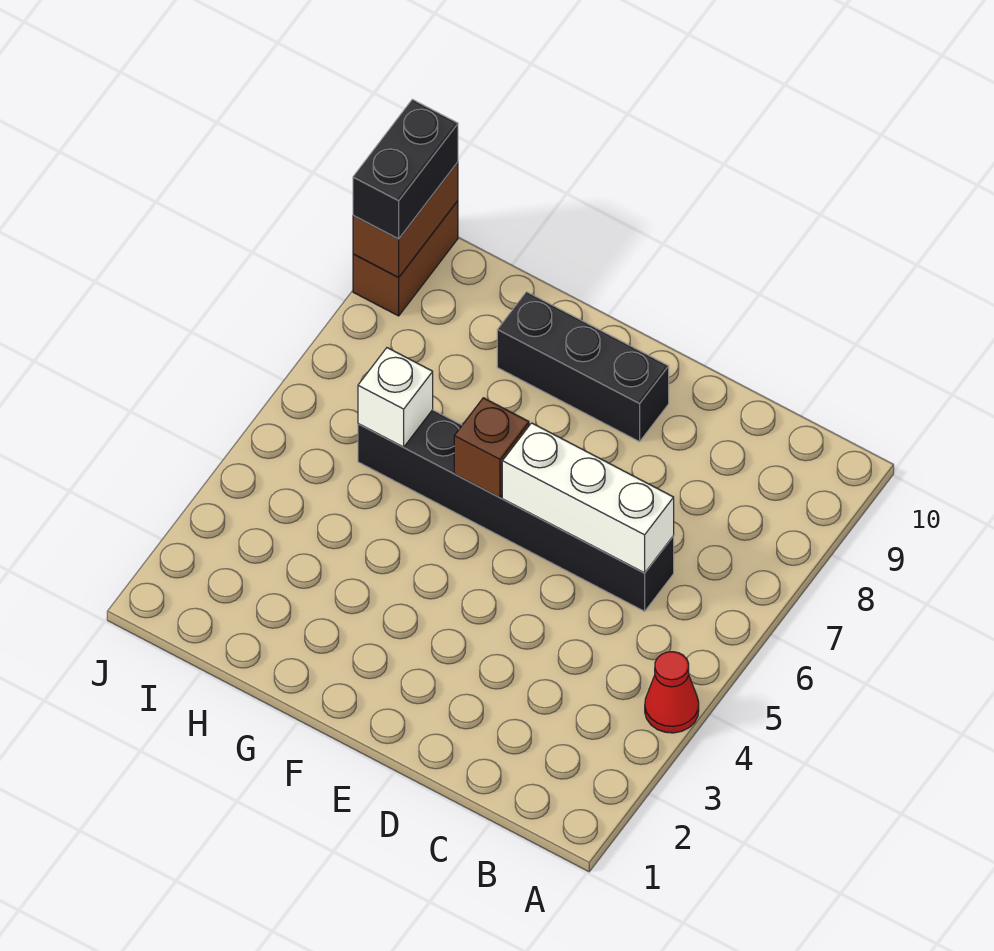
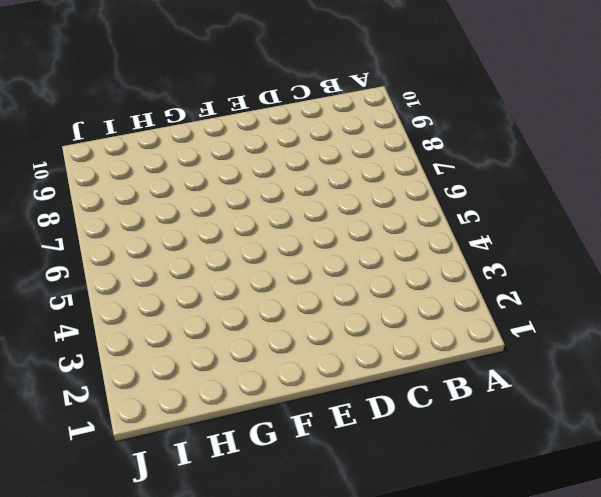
none -> red cone A4 level 1
none -> black brick C6:H6 level 1

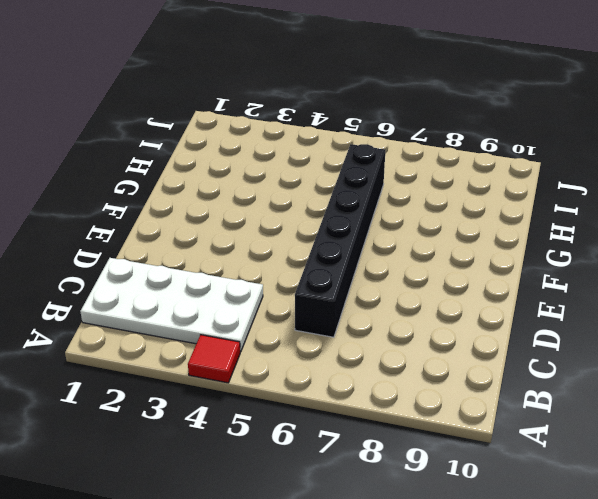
red tile A4 level 1 -> red cone A4 level 1
white plate B1:C4 level 1 -> none
none -> black brick E9:G9 level 1
none -> brown brick J9:J10 level 1

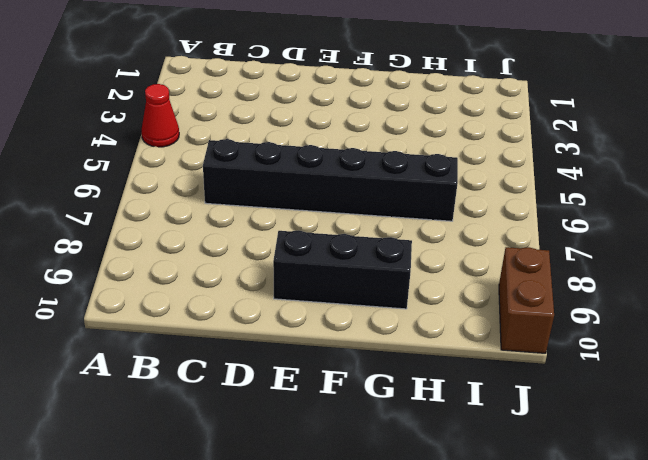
none -> white brick C6:E6 level 2
none -> brown brick F6 level 2

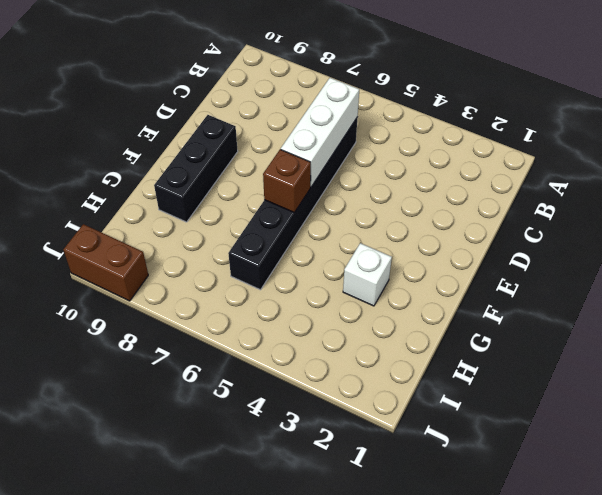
white brick G3 level 1 -> white brick H6 level 2
none -> red cone A4 level 1
none -> brown brick J9:J10 level 2

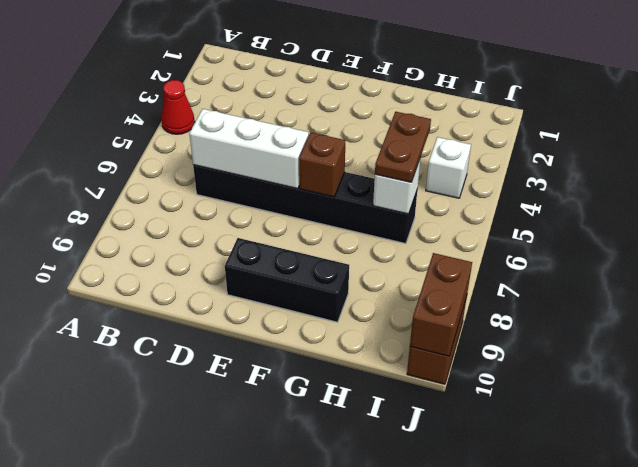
brown plate H5:H6 level 3 -> none
white brick I4 level 1 -> none
none -> black brick J9:J10 level 3

